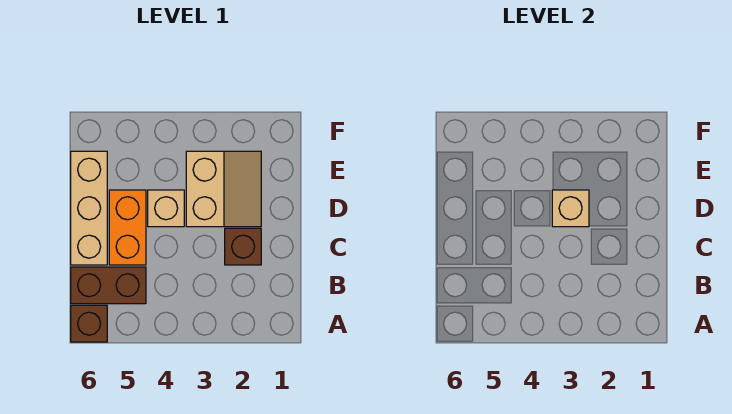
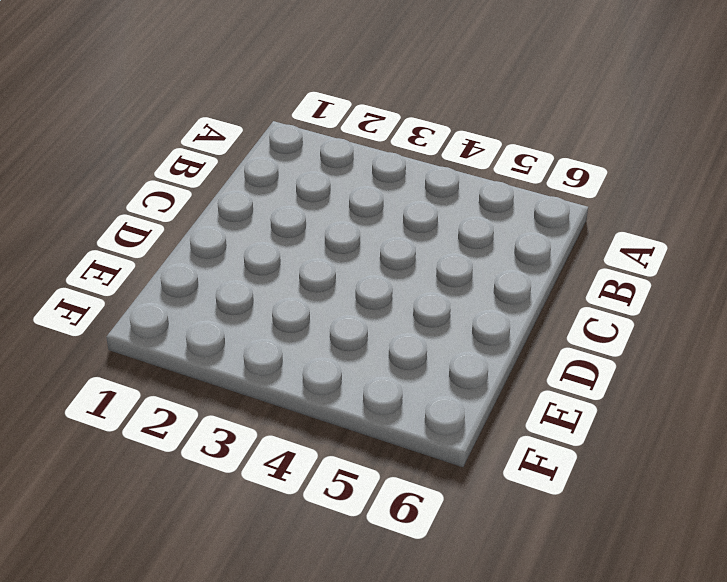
none -> brown brick A6 level 1
none -> brown brick B5:B6 level 1

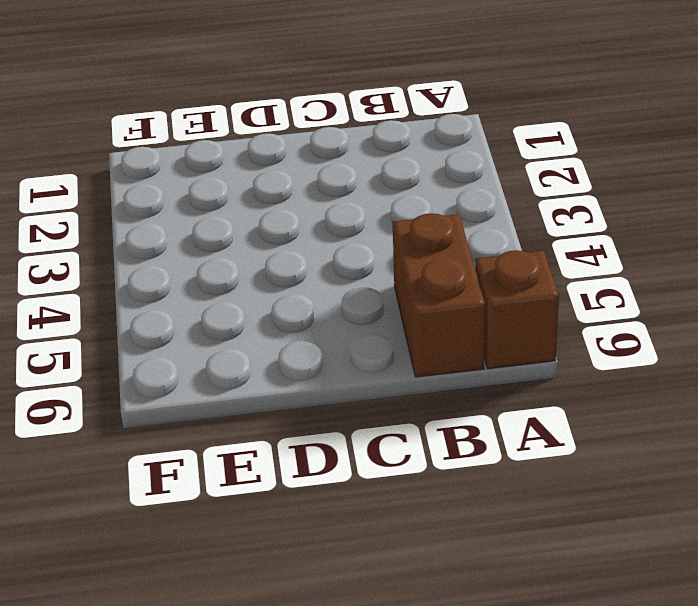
none -> brown brick C2 level 1
none -> orange brick C5:D5 level 1

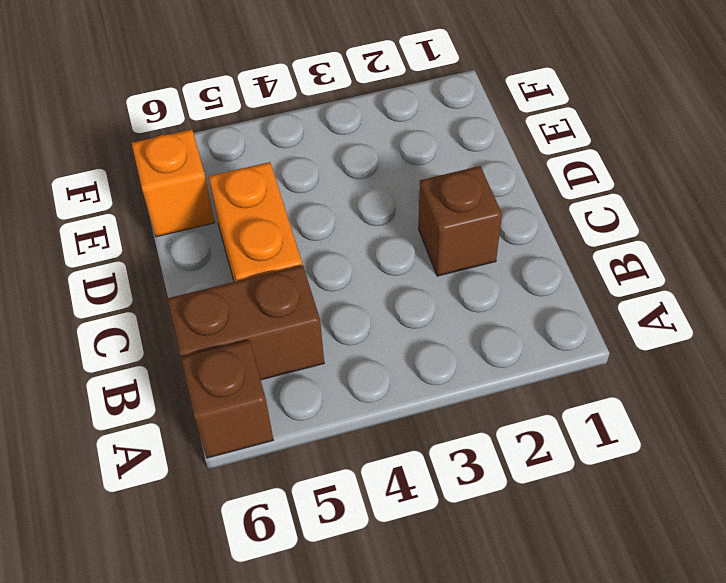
orange brick E6 level 1 -> tan brick C6:E6 level 1
none -> tan slope D2:E3 level 1 top 3
none -> tan brick D4 level 1

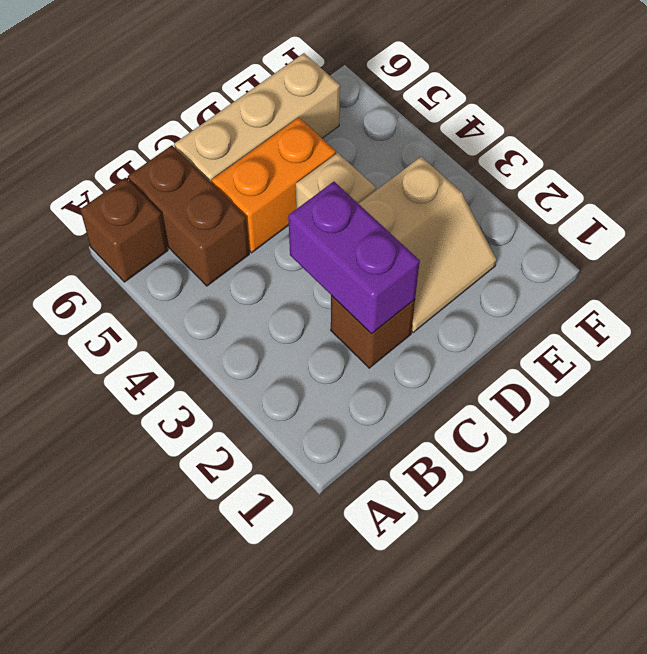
purple brick C2:C3 level 2 -> none
none -> tan brick D3 level 2

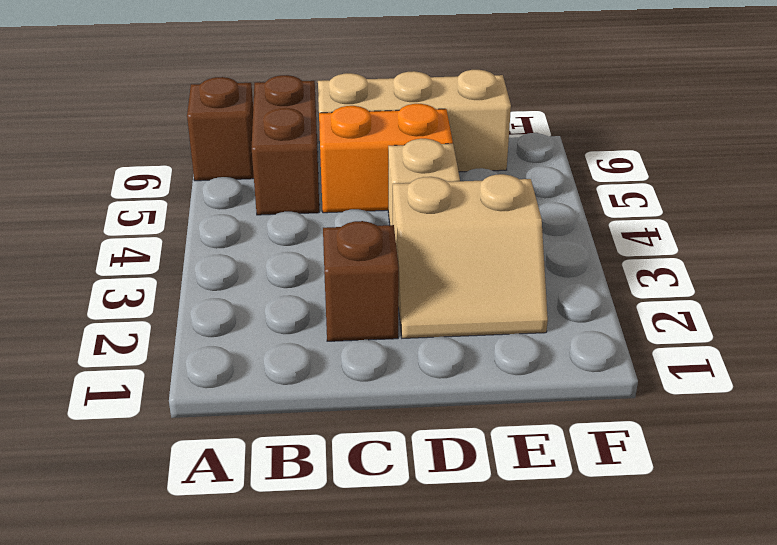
none -> tan brick D3 level 2

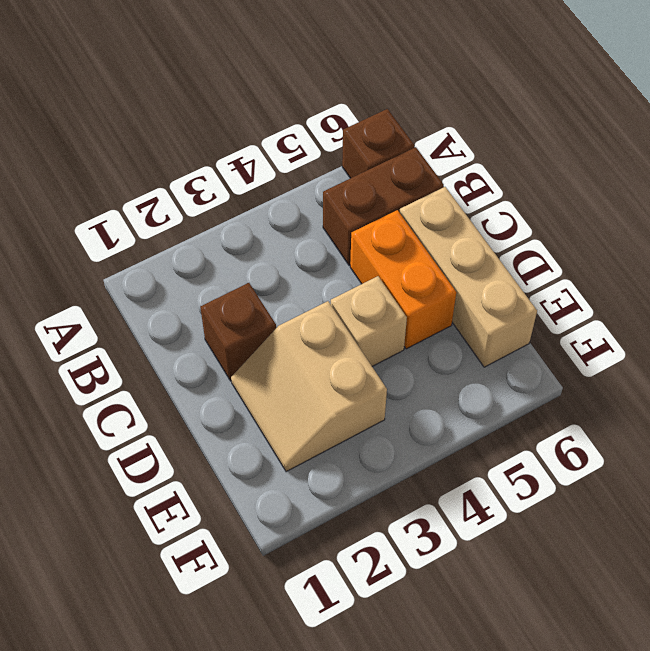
none -> tan brick D3 level 2

